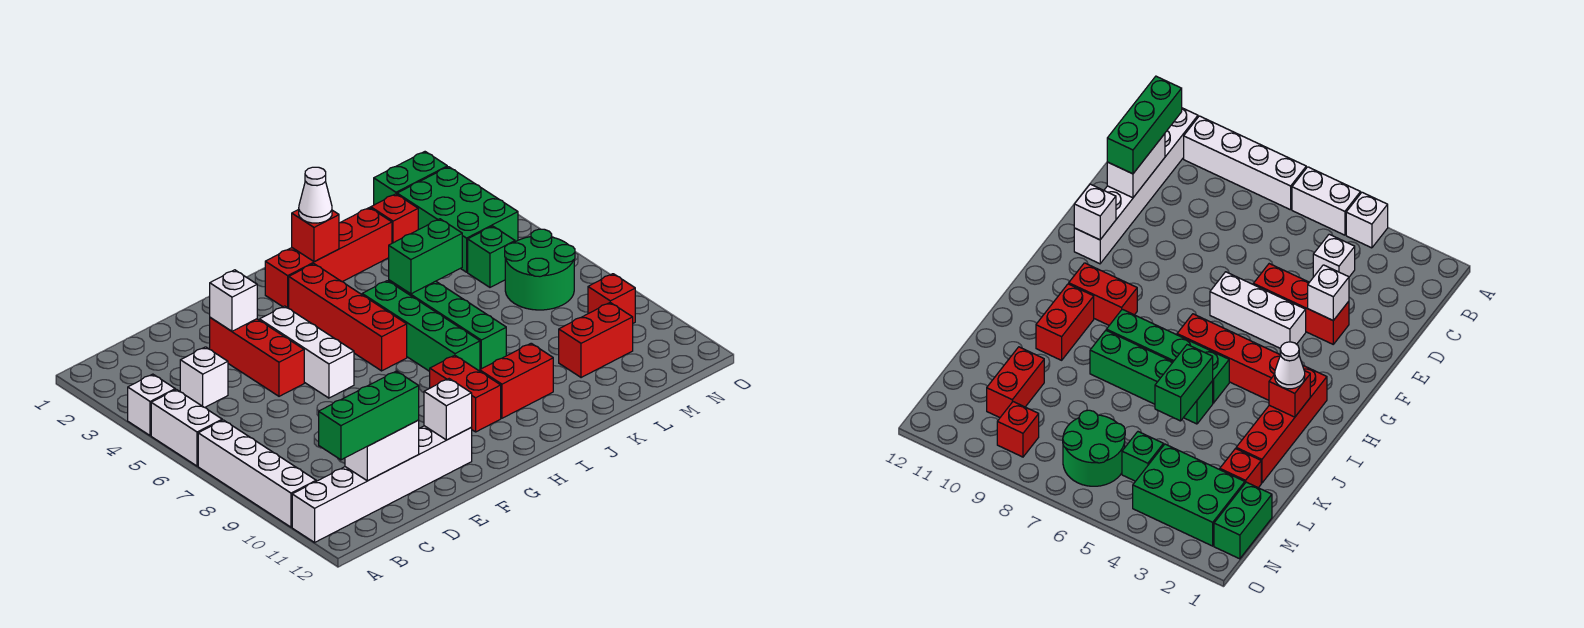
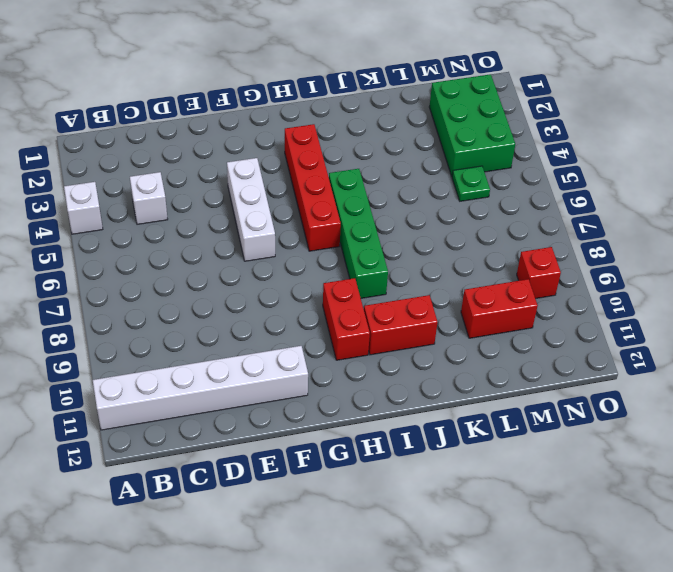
green plate M5 level 1 -> green brick M5 level 1
none -> white brick A5:A6 level 1
none -> white brick A7:A10 level 1
none -> red brick E3:E5 level 1

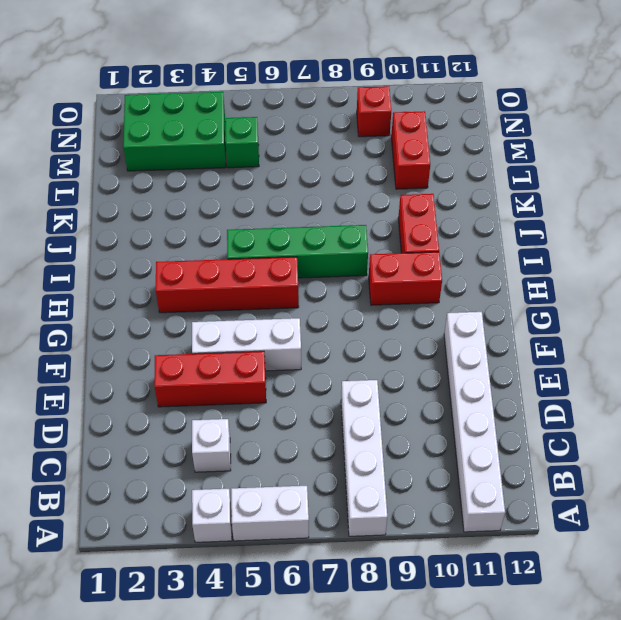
white brick A8:D8 level 1 -> white brick A7:A10 level 1
none -> red brick H2:K2 level 1
none -> green brick J5:J8 level 1
none -> red brick L2 level 1

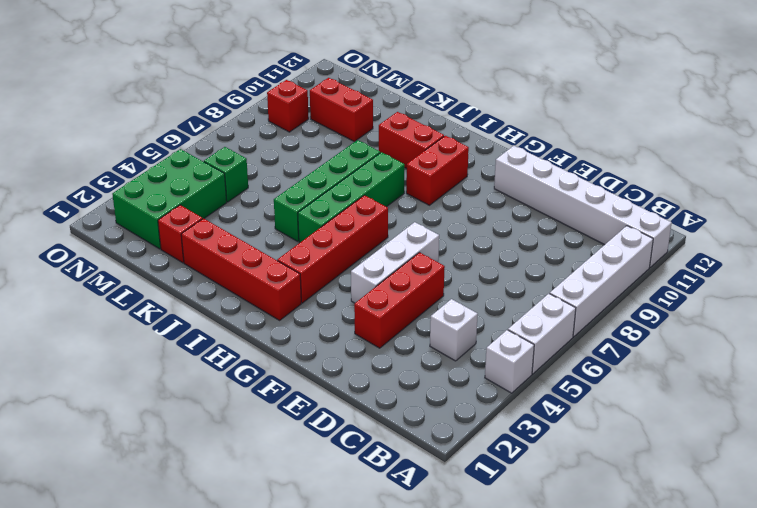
none -> green brick M1:N1 level 1
none -> green round brick M6:N7 level 1
none -> white brick C11:D11 level 2

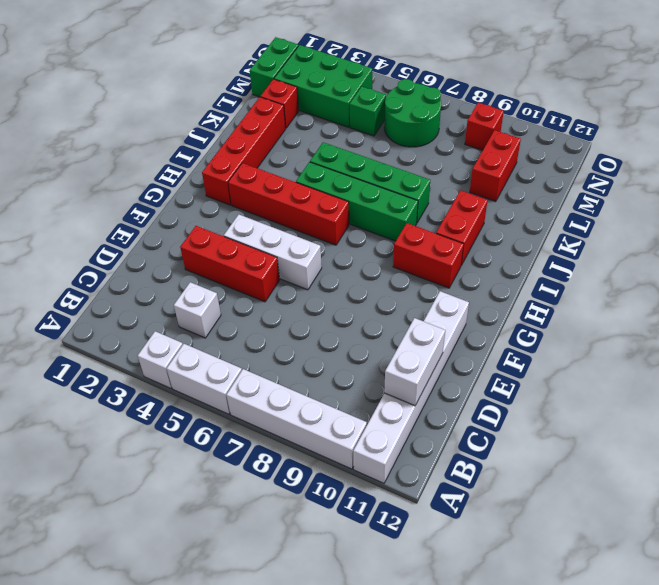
none -> white brick E3 level 2
none -> white brick F11 level 2
none -> red brick I2 level 2

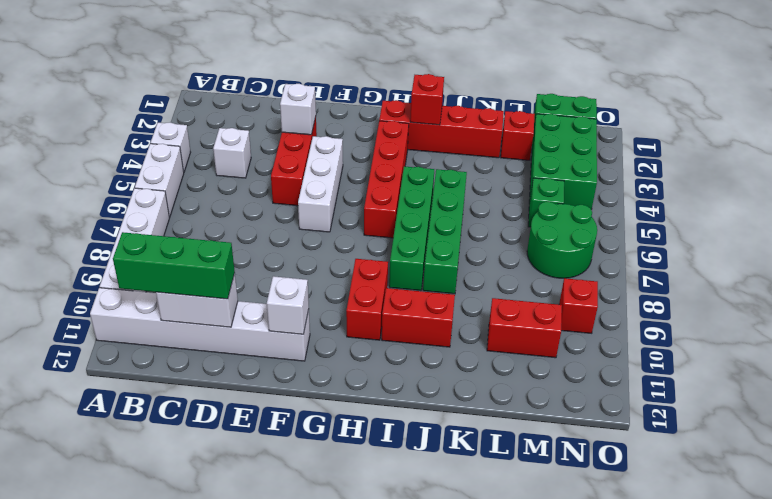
none -> green brick J5:K5 level 2
none -> white cone I2 level 3

